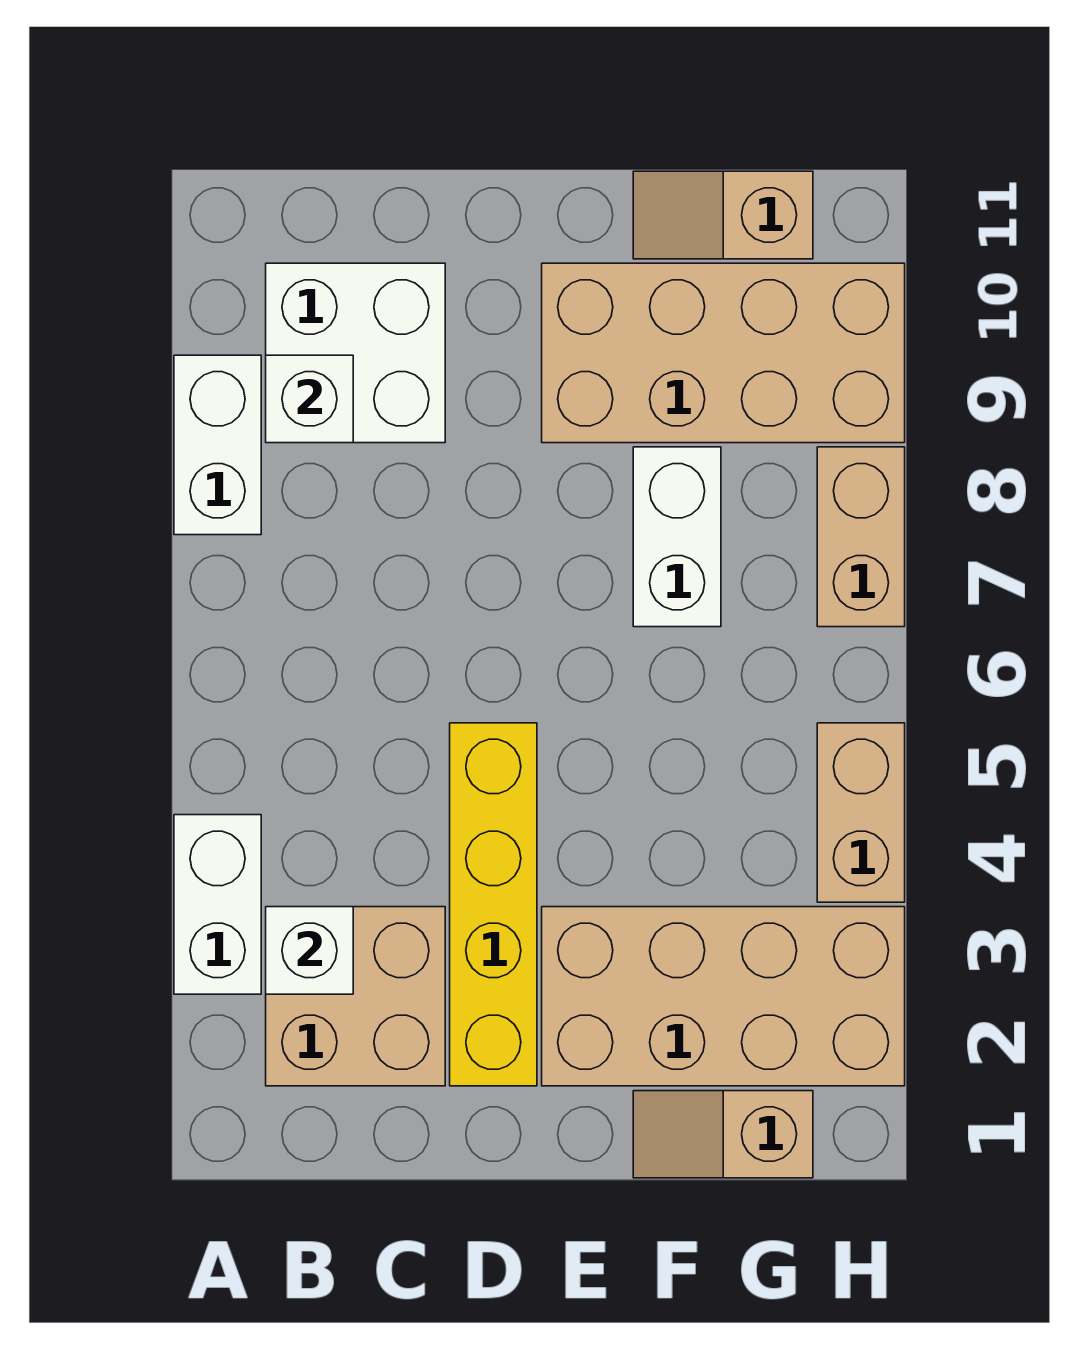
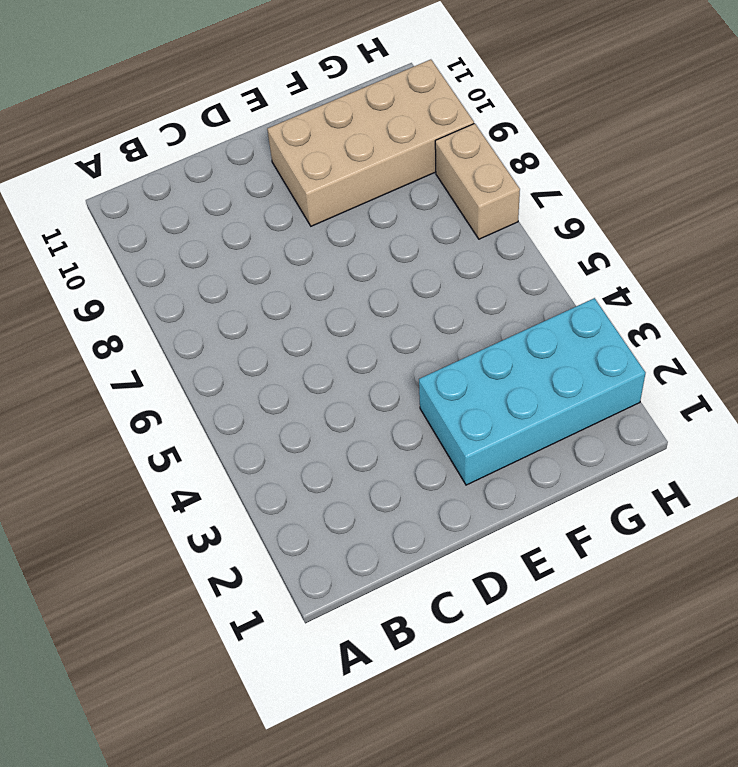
cyan brick E2:H3 level 1 -> tan brick E2:H3 level 1
none -> white brick A3:A4 level 1
none -> white brick A8:A9 level 1
none -> tan brick B2:C3 level 1

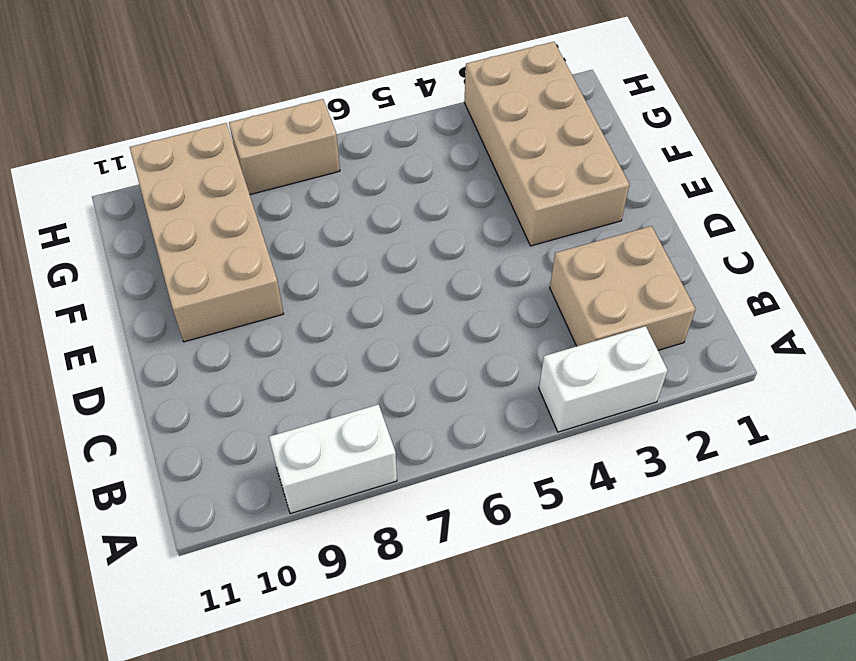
none -> white brick B9:C10 level 1
none -> yellow brick D2:D5 level 1
none -> tan slope F1:G1 level 1 top G

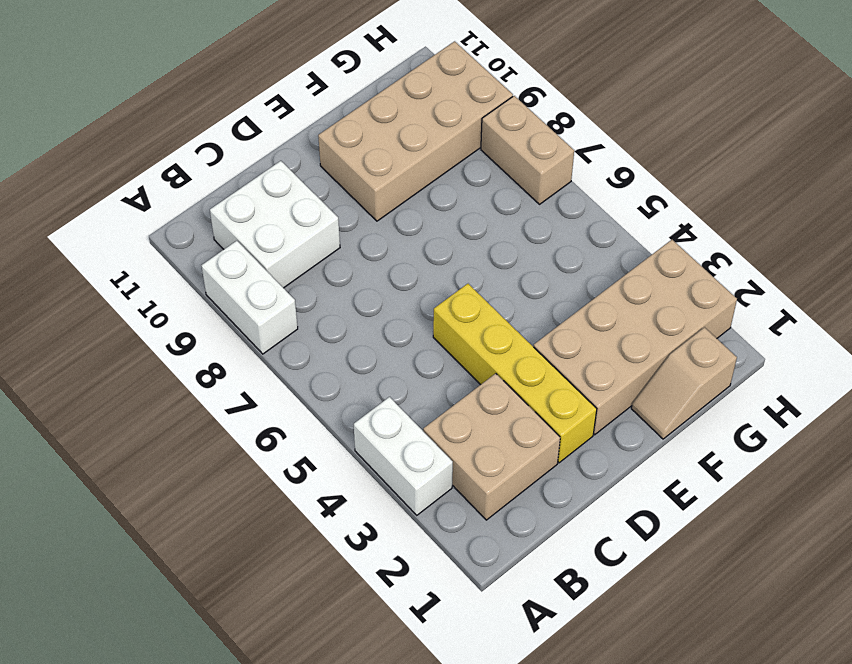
none -> white brick F7:F8 level 1
none -> tan slope F11:G11 level 1 top G
none -> tan brick H4:H5 level 1

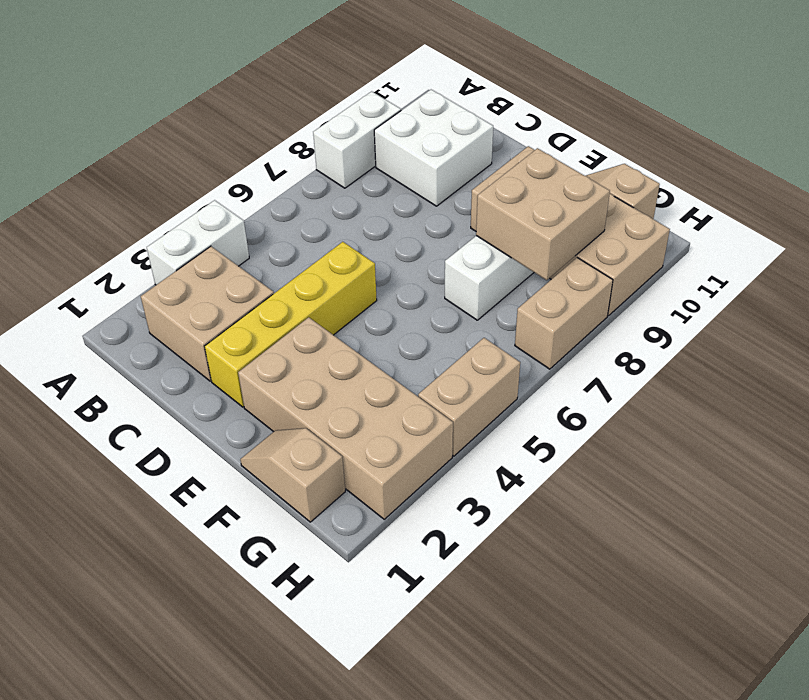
tan brick F8:G9 level 2 -> none
none -> white brick B3 level 2
none -> white brick B9 level 2

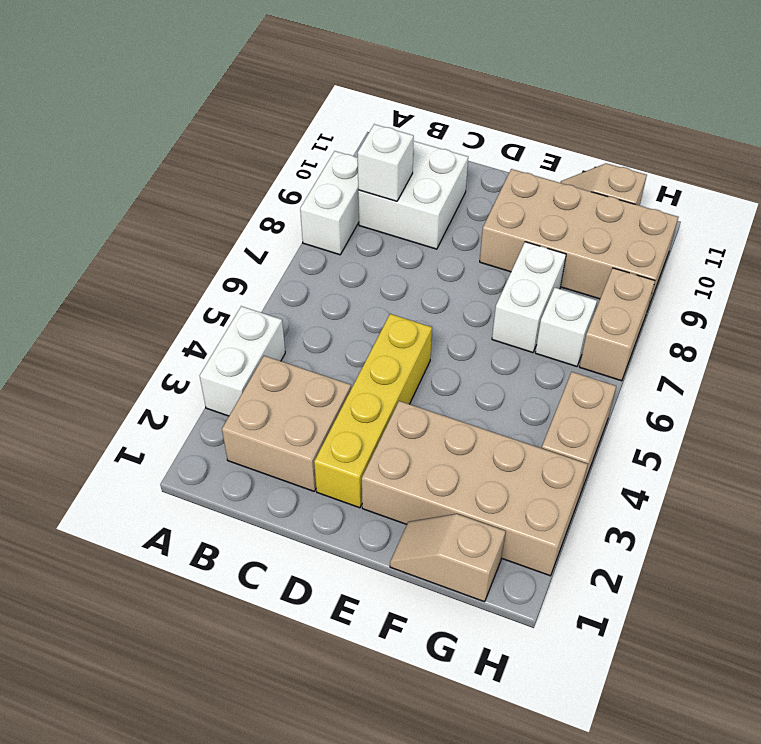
white brick G7 level 1 -> white brick B3 level 2

